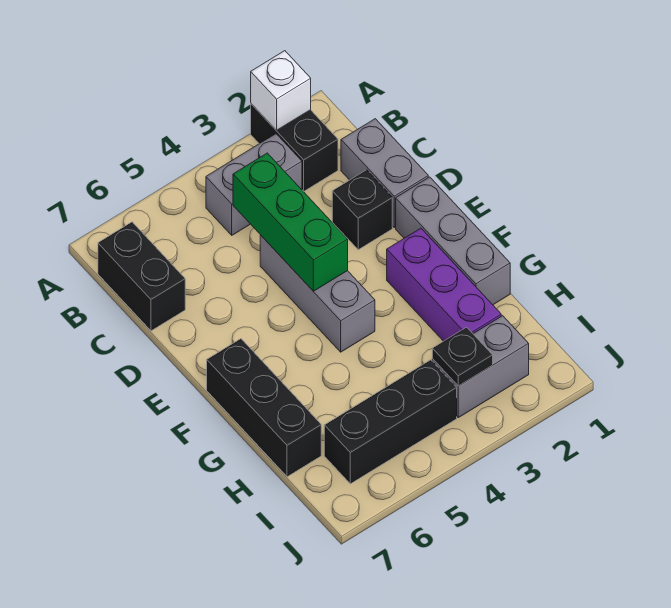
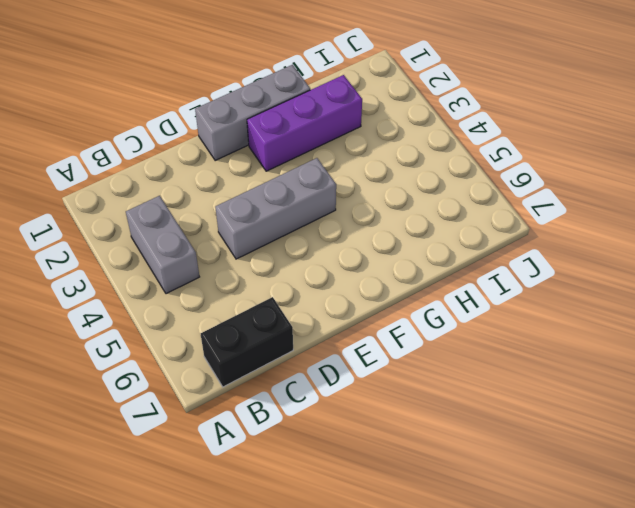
none -> black brick A2:B2 level 1
none -> grey brick C1:D1 level 1
none -> black brick D2 level 1

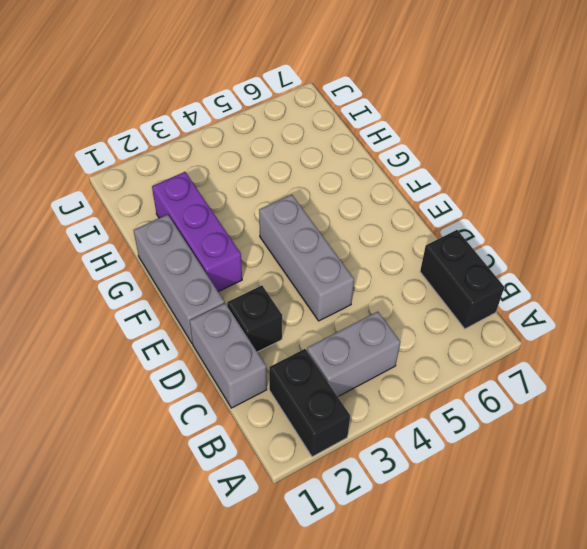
none -> black brick F7:H7 level 1
none -> grey brick I2:I3 level 1
none -> black brick I4:I6 level 1

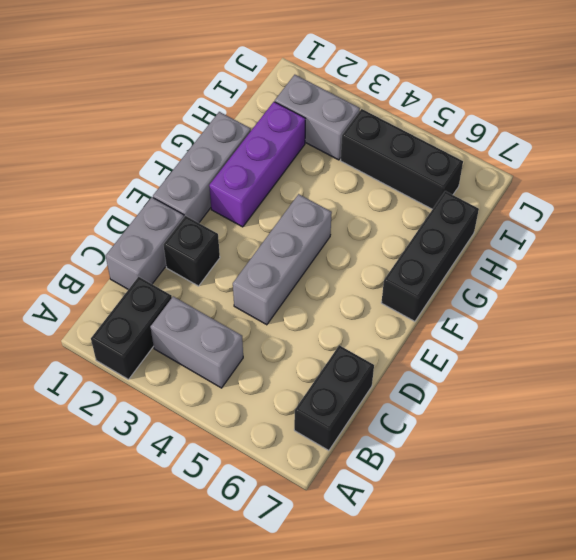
none -> white brick A2 level 2
none -> green brick C4:E4 level 2
none -> black plate I3 level 2

